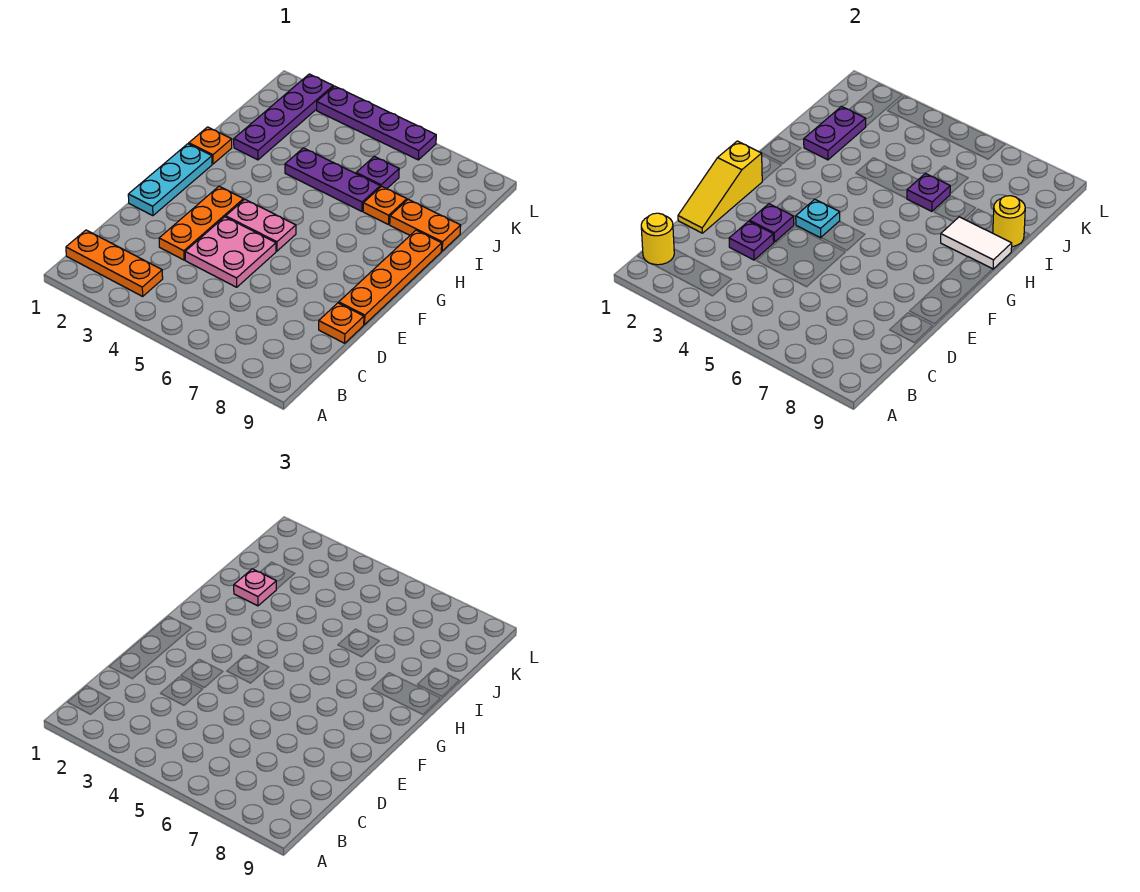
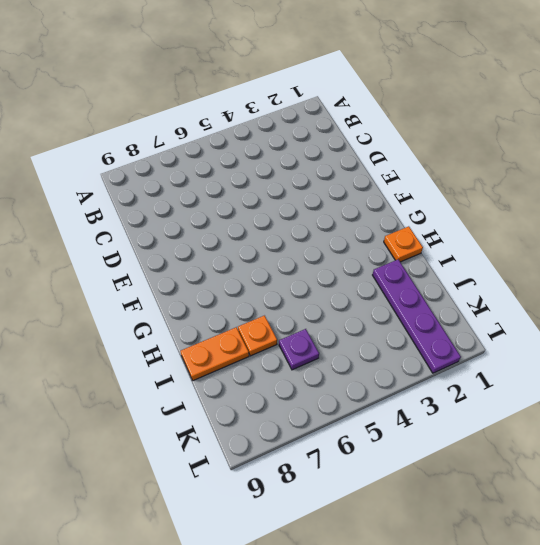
none -> orange plate B1:B3 level 1
none -> orange plate D3:F3 level 1
none -> pink plate D4:E5 level 1

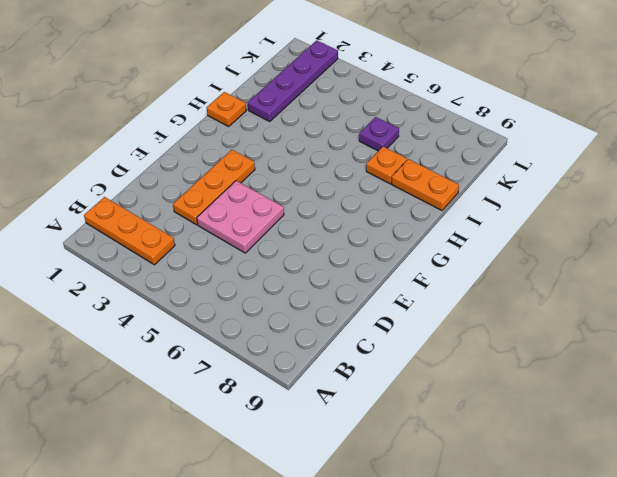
none -> orange plate D9 level 1
none -> cyan plate E1:G1 level 1
none -> orange plate E9:H9 level 1

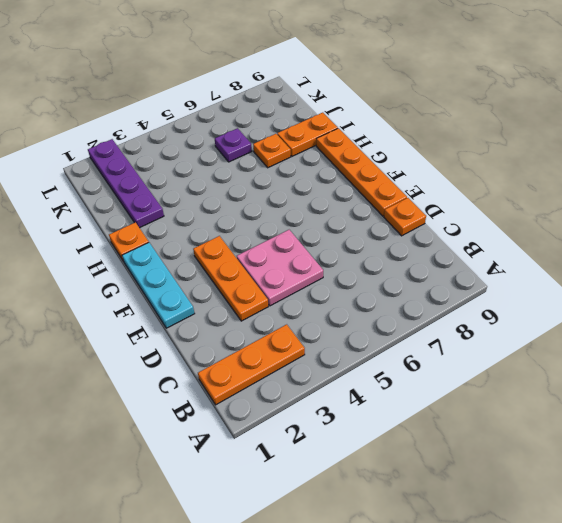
none -> pink plate F4:F5 level 1
none -> purple plate I4:I6 level 1
none -> purple plate L3:L6 level 1

